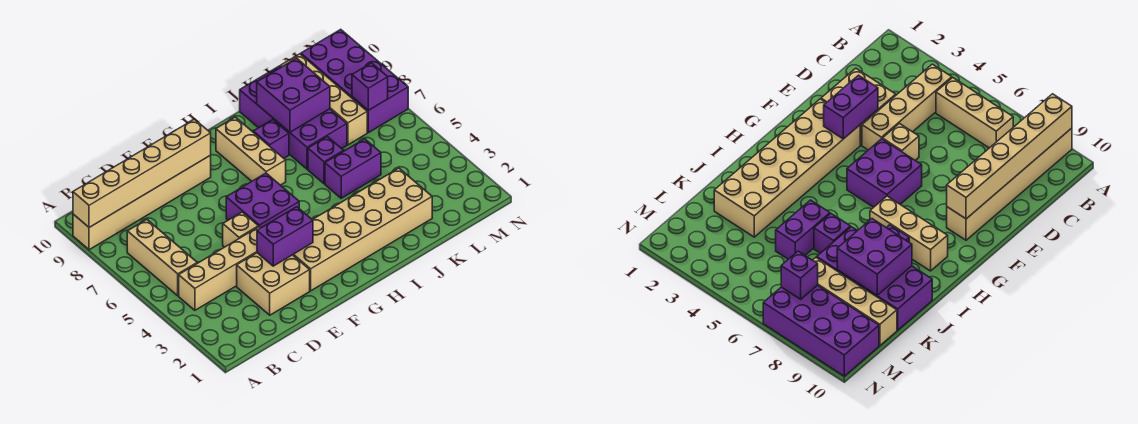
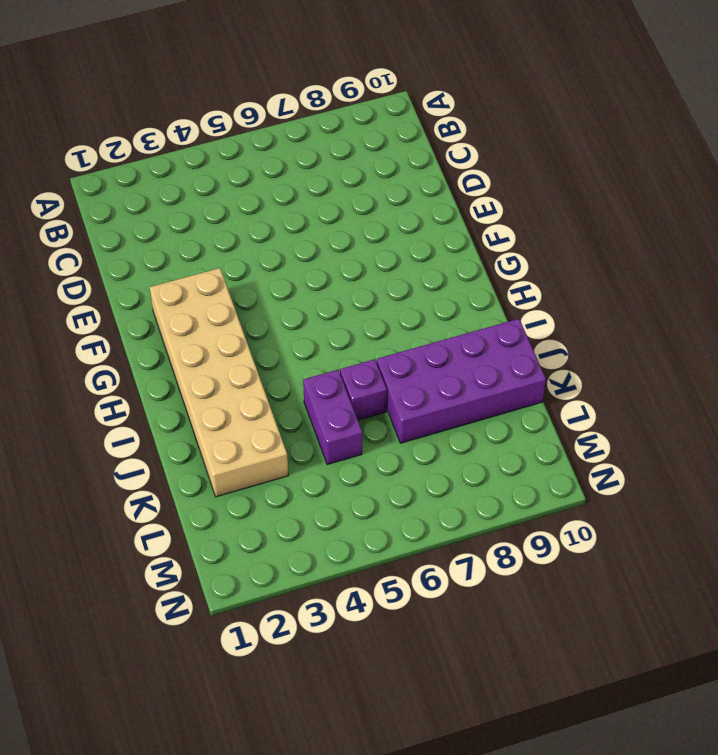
none -> tan brick A9:F9 level 1
none -> tan brick B4:E4 level 1
none -> tan brick B5:B7 level 1

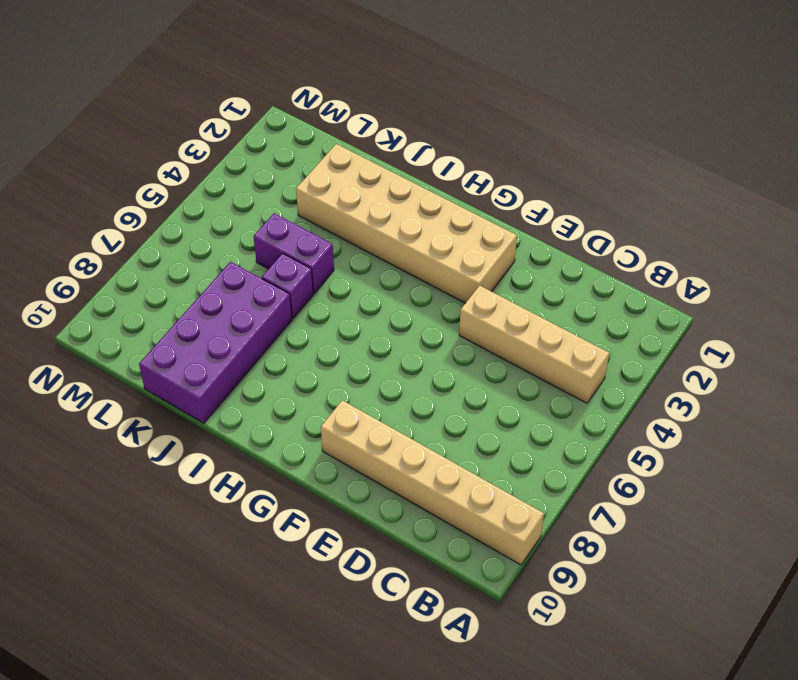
none -> tan brick B5:B7 level 1
none -> tan brick D2:E3 level 1
none -> tan brick E5 level 1

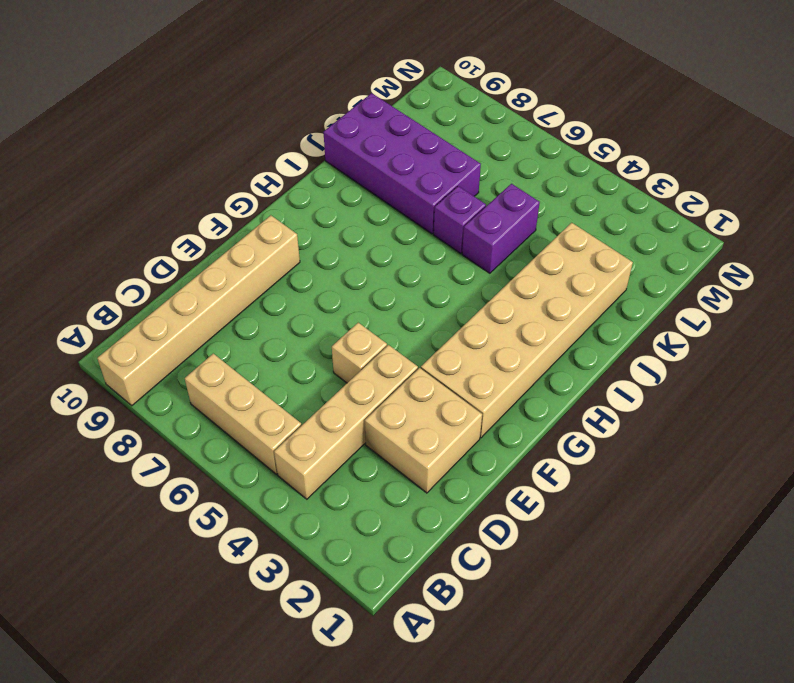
none -> purple brick F5:G6 level 1
none -> tan brick H7:H9 level 1
none -> purple brick I8 level 1

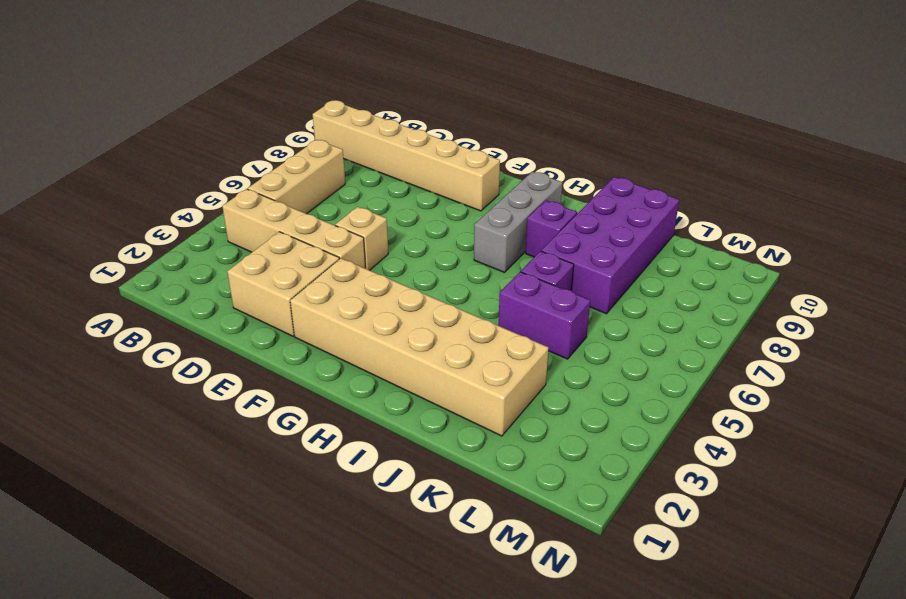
grey brick H7:H9 level 1 -> tan brick H7:H9 level 1
none -> purple brick F5:G6 level 1
none -> tan brick L7:L10 level 1
none -> purple brick M7:N10 level 1

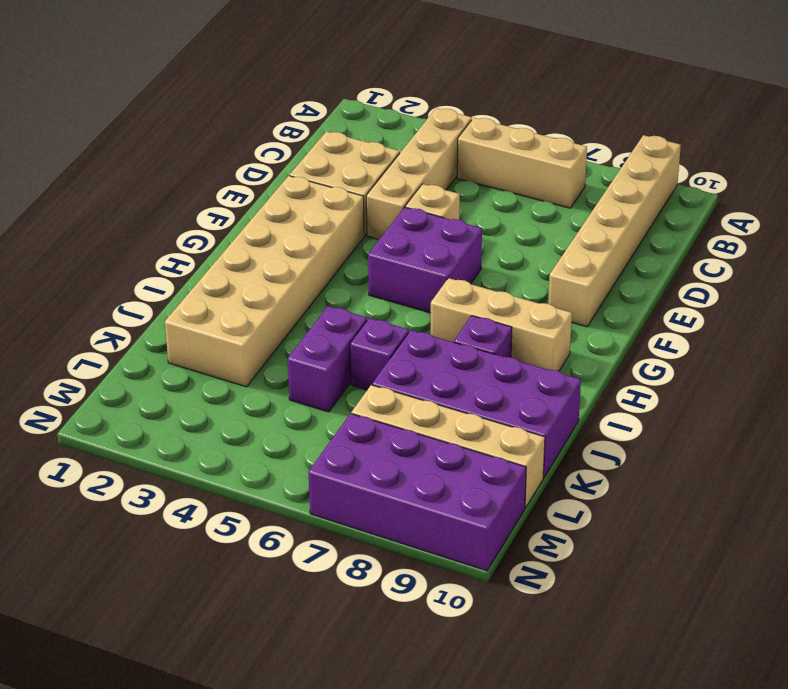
none -> tan brick A9:F9 level 2
none -> purple brick E3:F3 level 2
none -> purple brick J8:K9 level 2

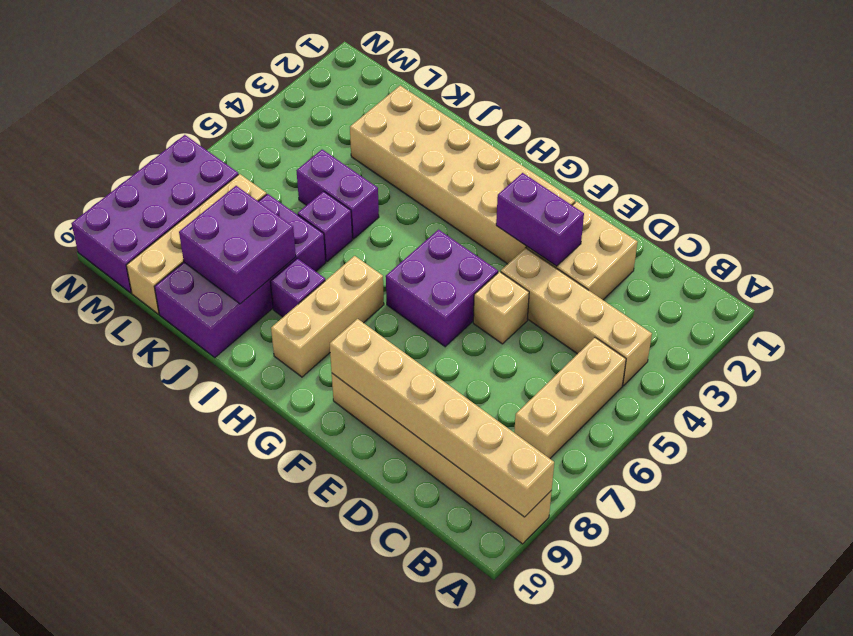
none -> purple brick M7 level 2

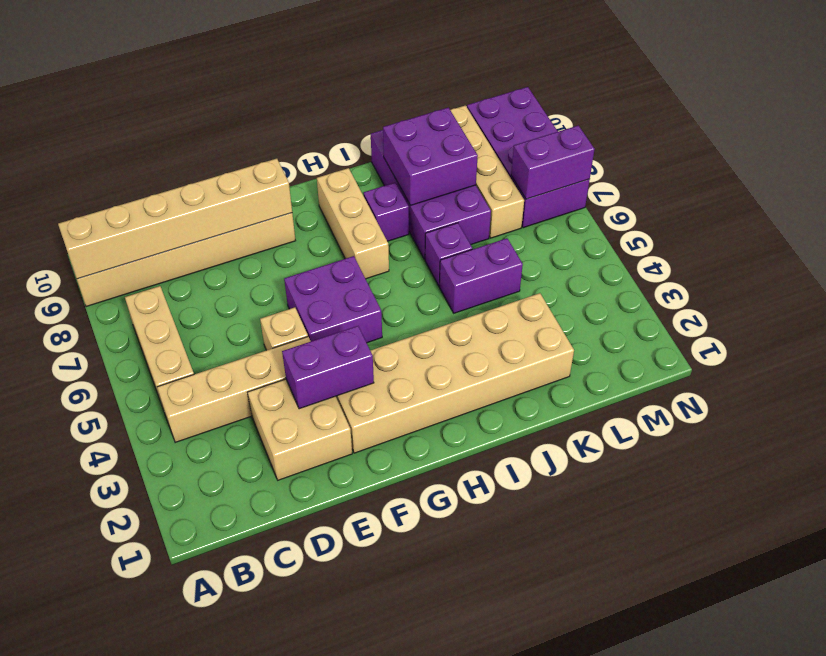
purple brick M7:N7 level 2 -> purple brick M7 level 2

